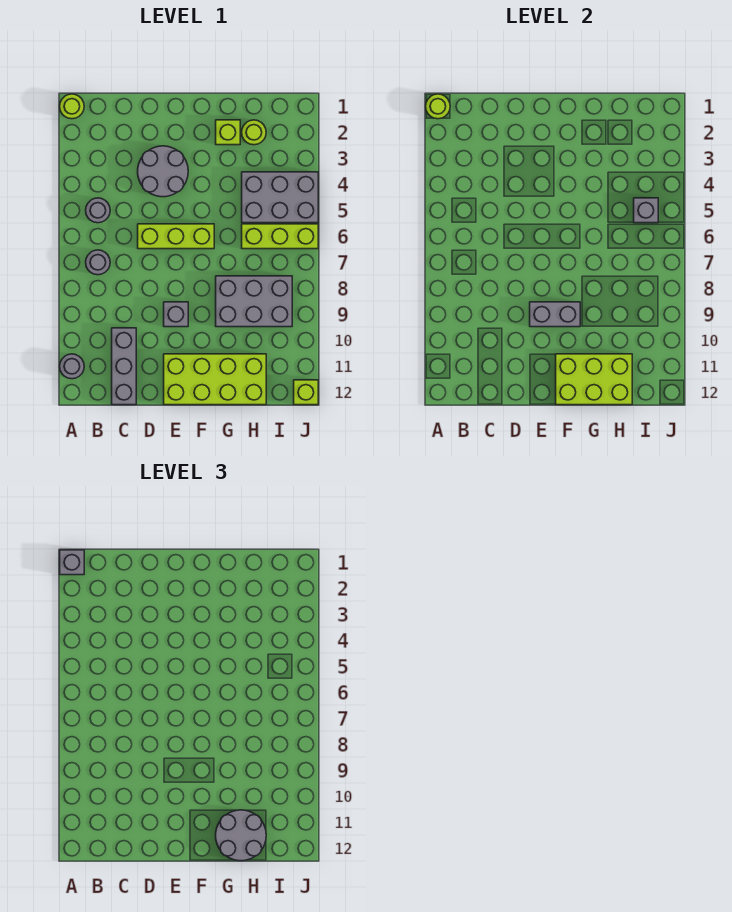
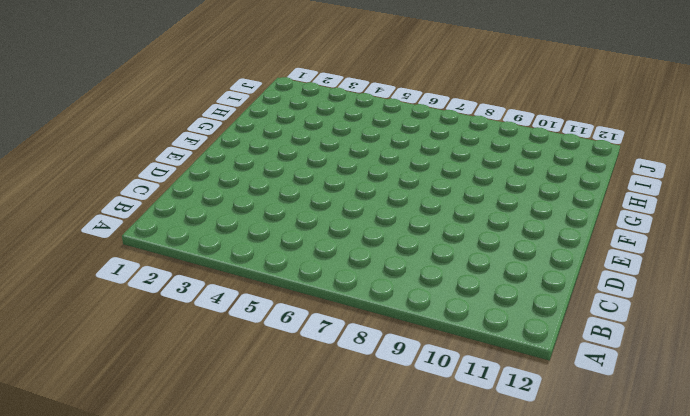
none -> lime round brick A1 level 1
none -> grey round brick A11 level 1
none -> grey round brick B5 level 1

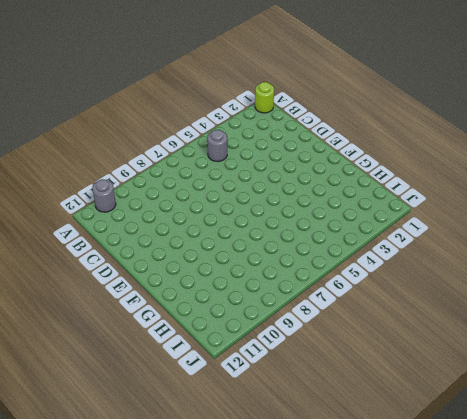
none -> grey round brick B7 level 1
none -> grey brick C10:C12 level 1
none -> grey round brick D3:E4 level 1

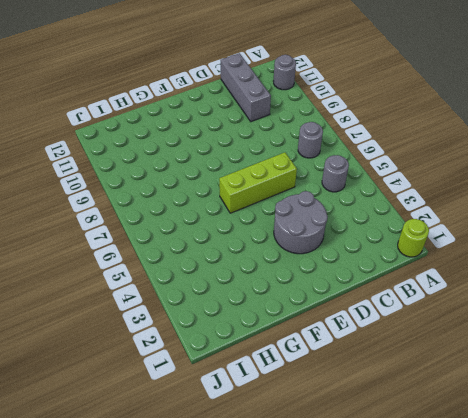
none -> grey brick E9 level 1
none -> lime brick E11:H12 level 1
none -> lime brick G2 level 1

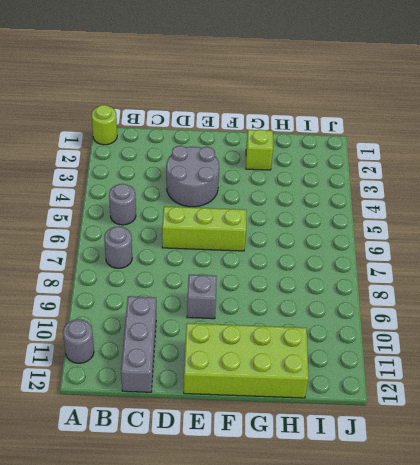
none -> grey brick G8:I9 level 1
none -> lime round brick H2 level 1
none -> grey brick H4:J5 level 1

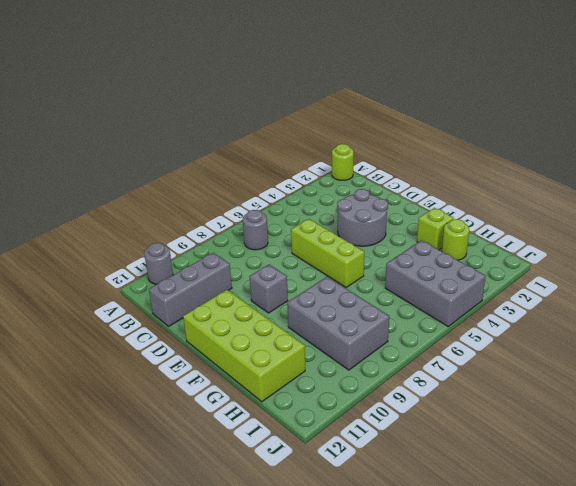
none -> grey round brick B5 level 1
none -> lime brick H6:J6 level 1
none -> lime brick J12 level 1

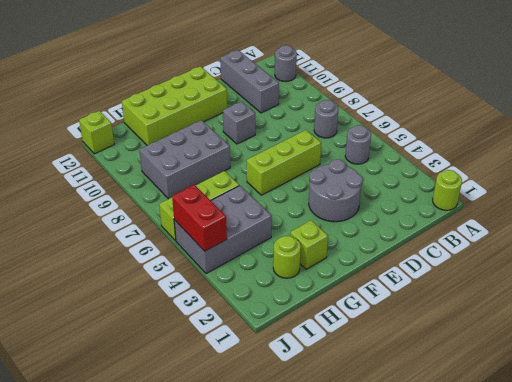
red brick J4:J5 level 2 -> none
none -> lime round brick A1 level 2
none -> grey brick E9:F9 level 2
none -> lime brick F11:H12 level 2

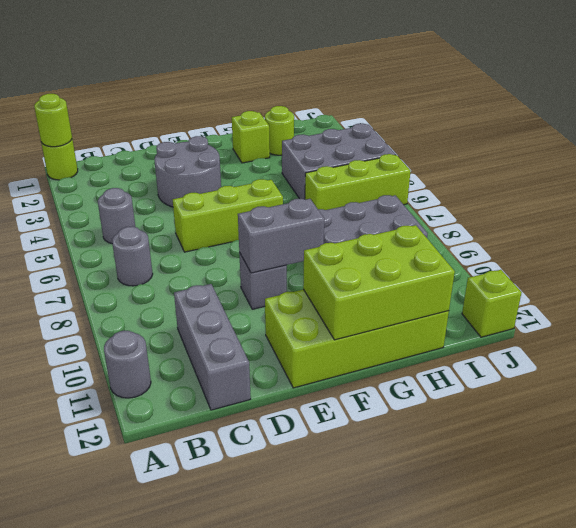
none -> grey brick I5 level 2
none -> grey brick A1 level 3
none -> grey round brick G11:H12 level 3

